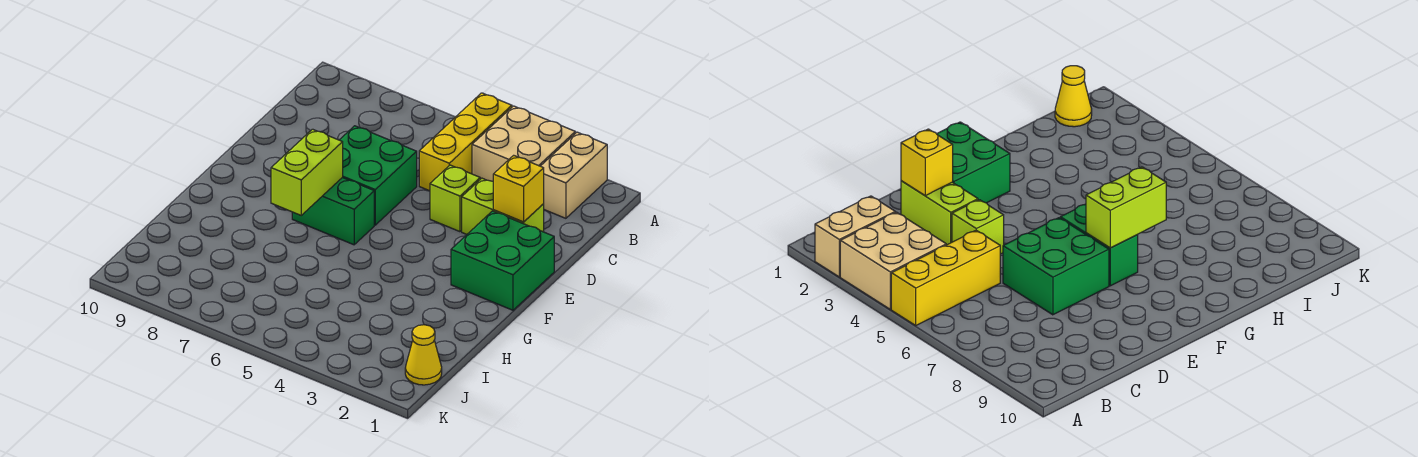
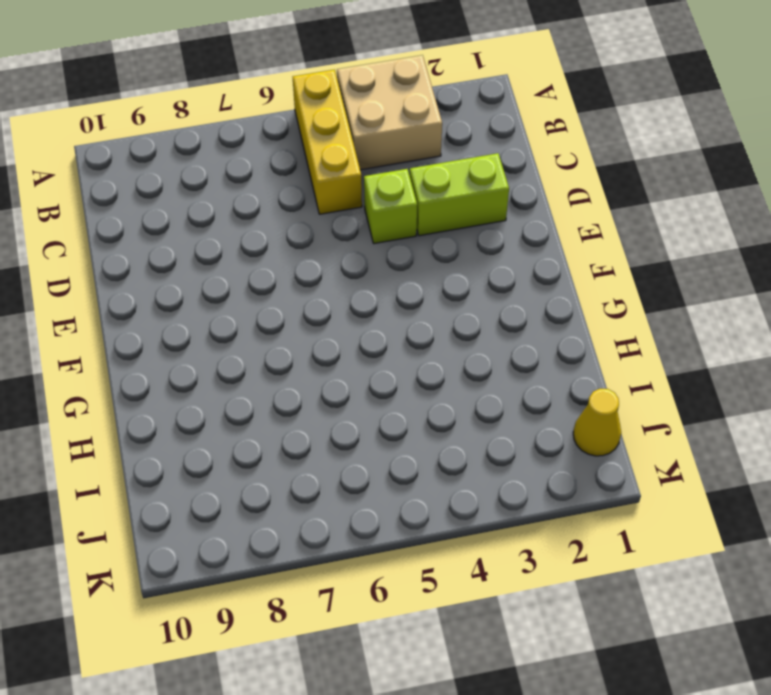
none -> tan brick A2:B2 level 1
none -> green brick D6:E7 level 1

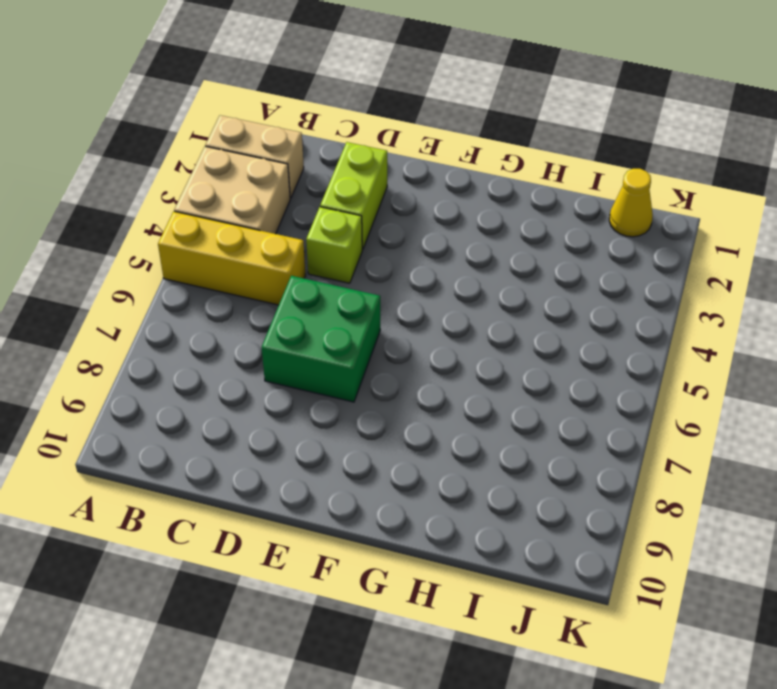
none -> green brick E1:F2 level 1
none -> green brick F6:F7 level 1

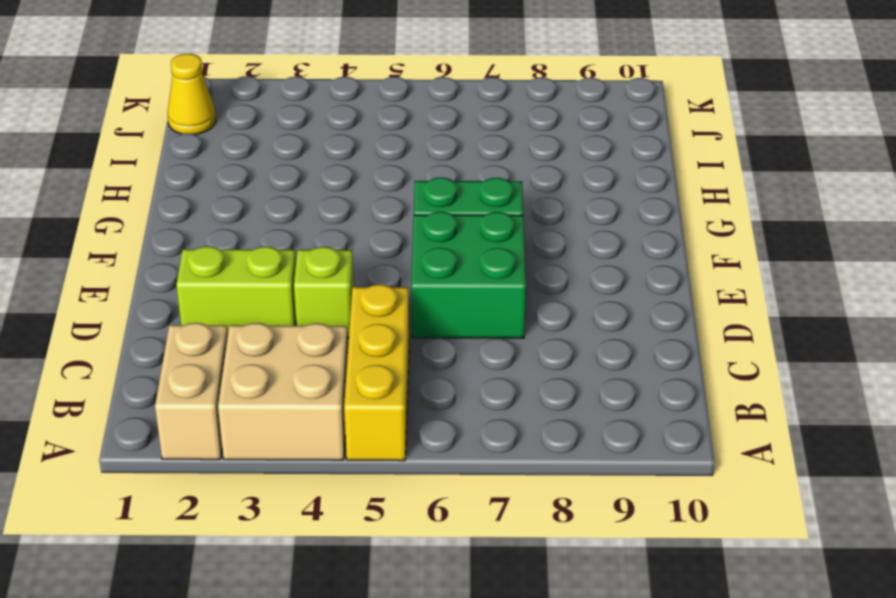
none -> green brick E1:F2 level 1
none -> yellow brick D2 level 2

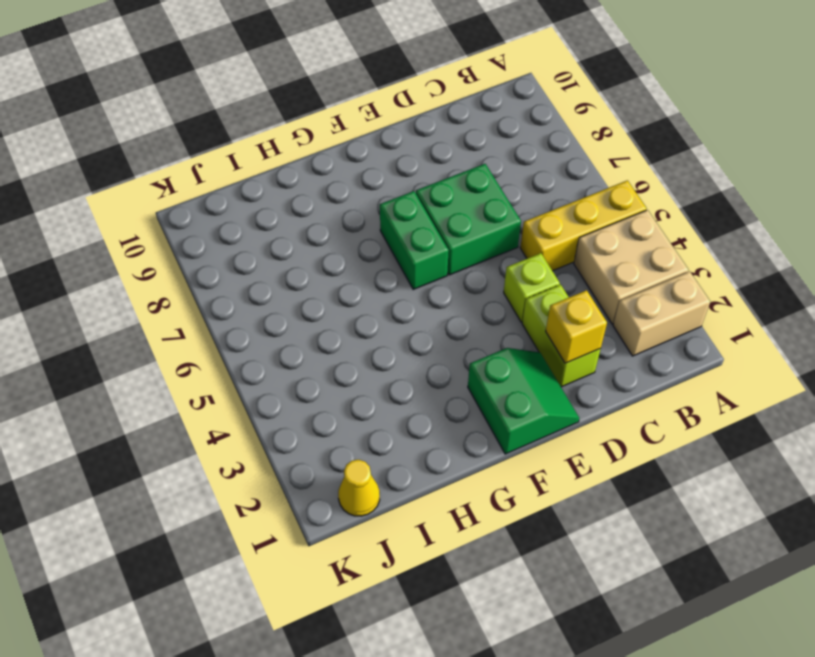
green slope E1:F2 level 1 top F -> green brick E1:F2 level 1
none -> lime brick F7:G7 level 2

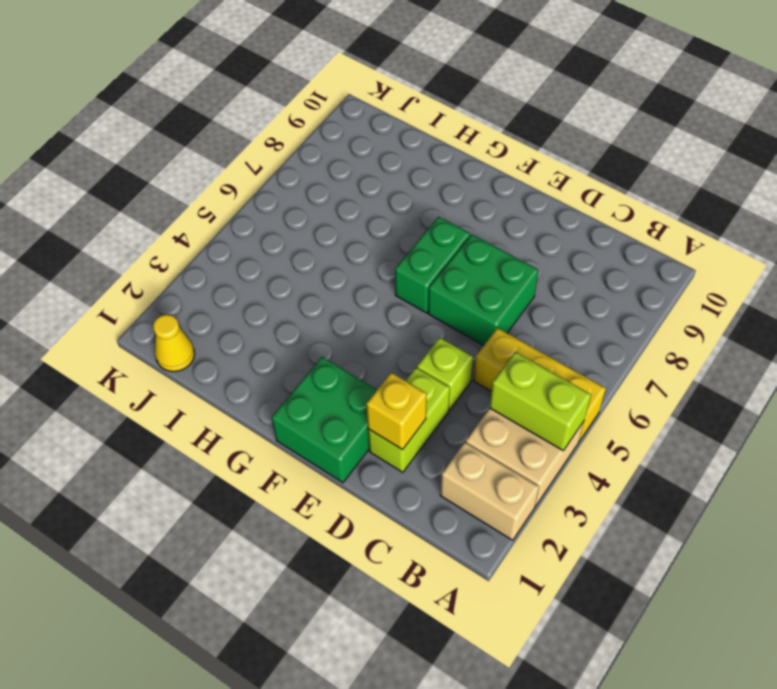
lime brick A4:B4 level 2 -> lime brick F7:G7 level 2

